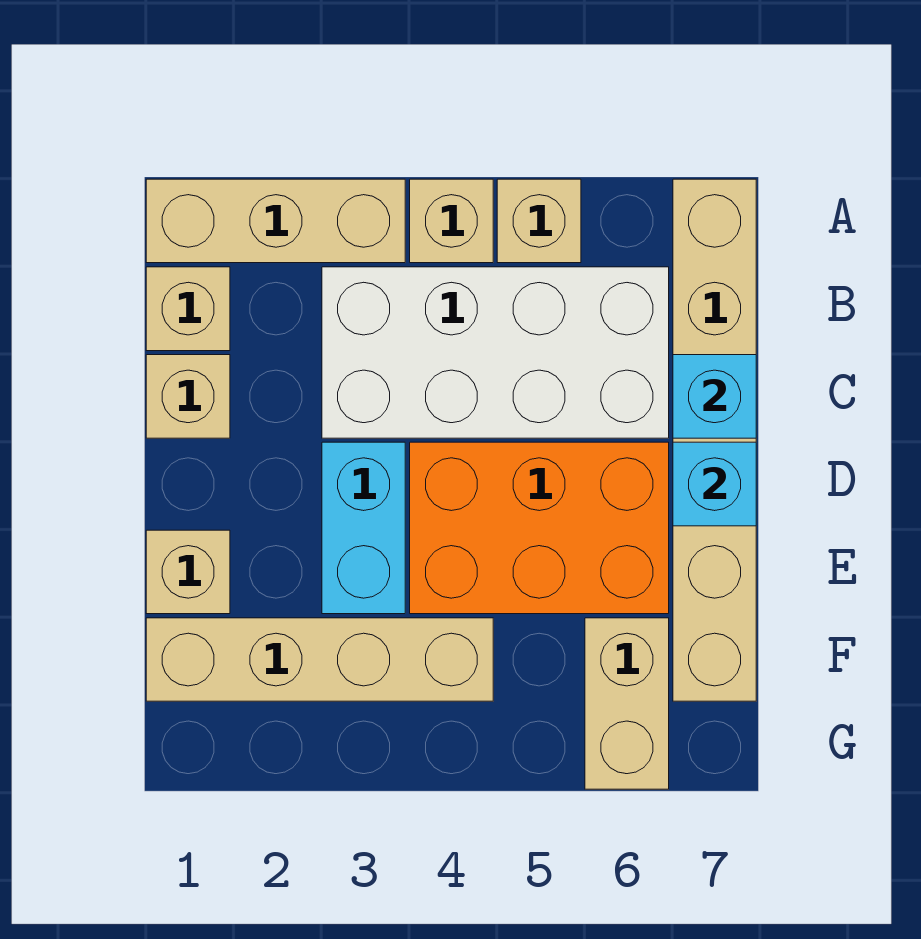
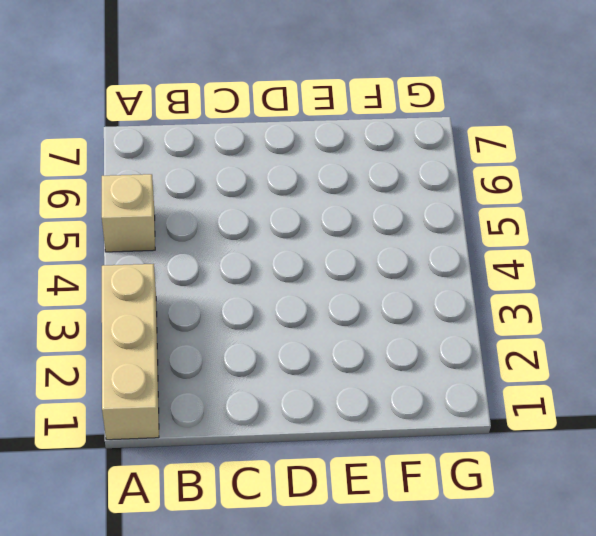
none -> tan brick A4 level 1
none -> tan brick A7:F7 level 1
none -> tan brick B1 level 1

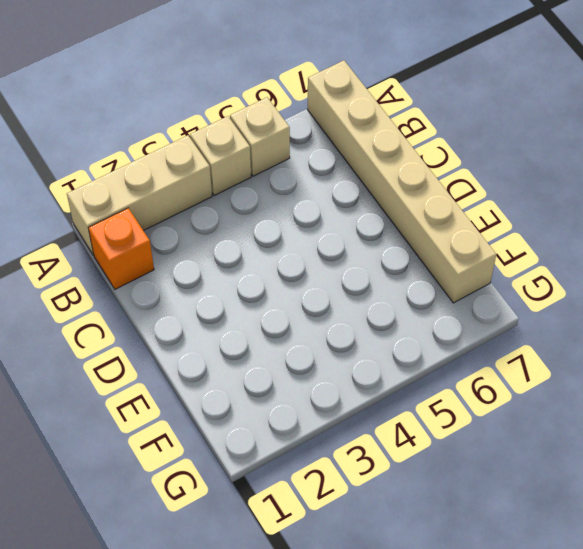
orange brick B1 level 1 -> tan brick B1 level 1
none -> white brick B3:C6 level 1
none -> tan brick C1 level 1
none -> cyan brick D3:E3 level 1

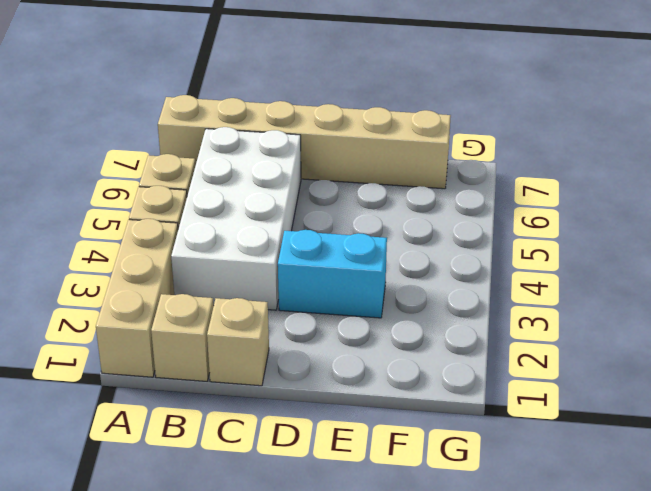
none -> orange brick D4:E6 level 1
none -> tan brick E1 level 1
none -> tan brick F1:F4 level 1

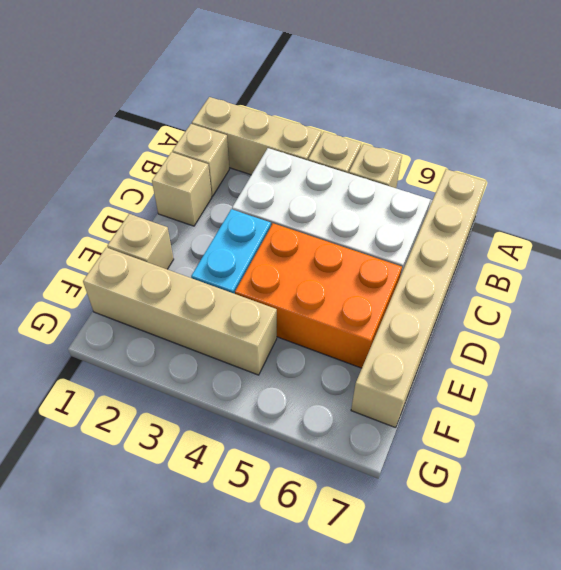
none -> tan brick F6:G6 level 1
none -> cyan brick C7 level 2
none -> cyan brick D7 level 2

